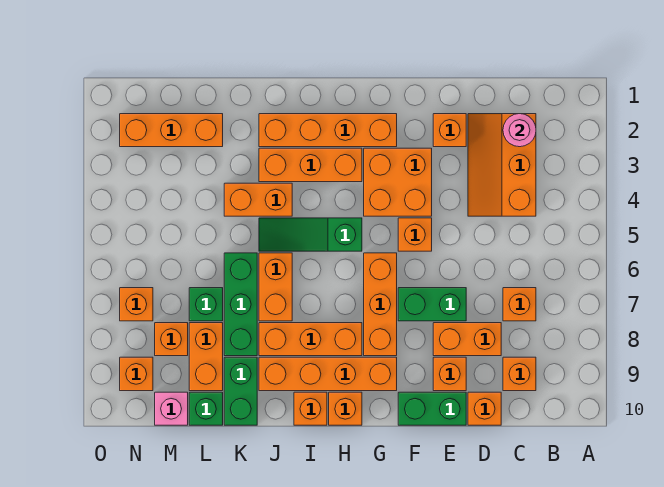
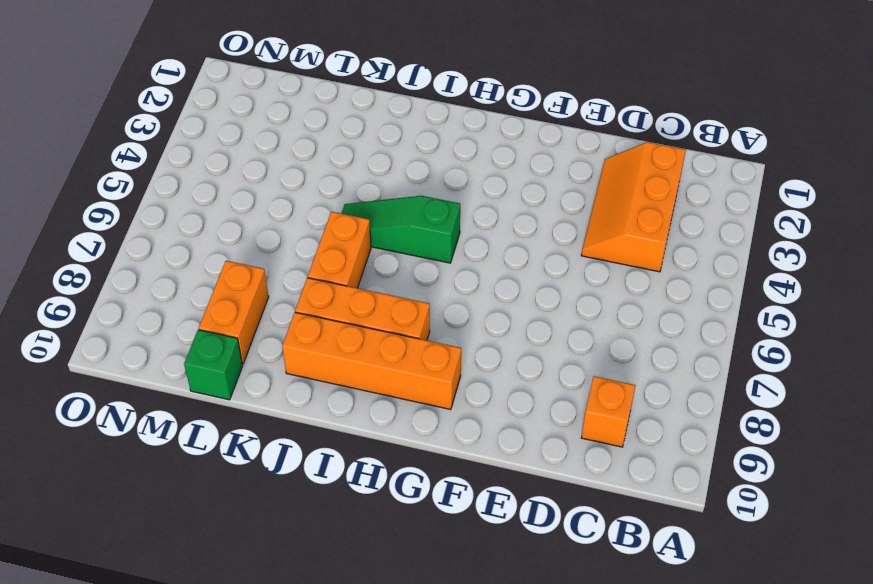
none -> orange brick C7 level 1
none -> orange brick D8:E8 level 1
none -> orange brick D10 level 1
none -> orange brick E2 level 1

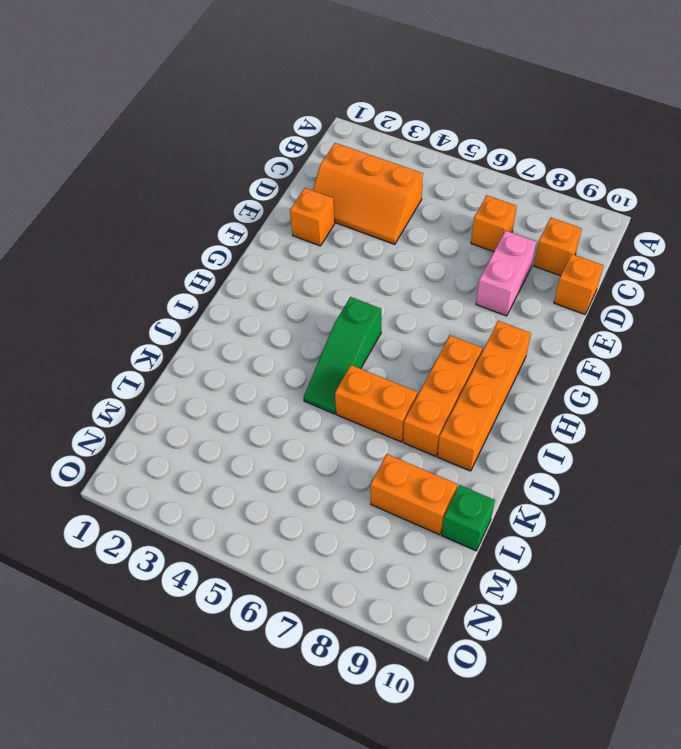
pink brick D8:E8 level 1 -> orange brick D8:E8 level 1
none -> green brick E7:F7 level 1
none -> orange brick E9 level 1
none -> green brick E10:F10 level 1
none -> orange brick F3:G4 level 1

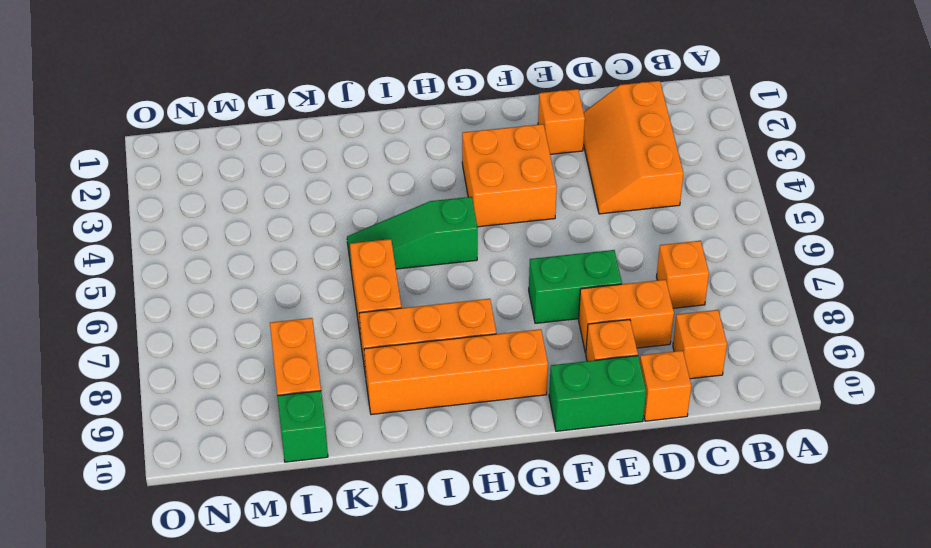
none -> orange brick F5 level 1
none -> orange brick G2:J2 level 1
none -> orange brick G6:G8 level 1
none -> orange brick H3:J3 level 1

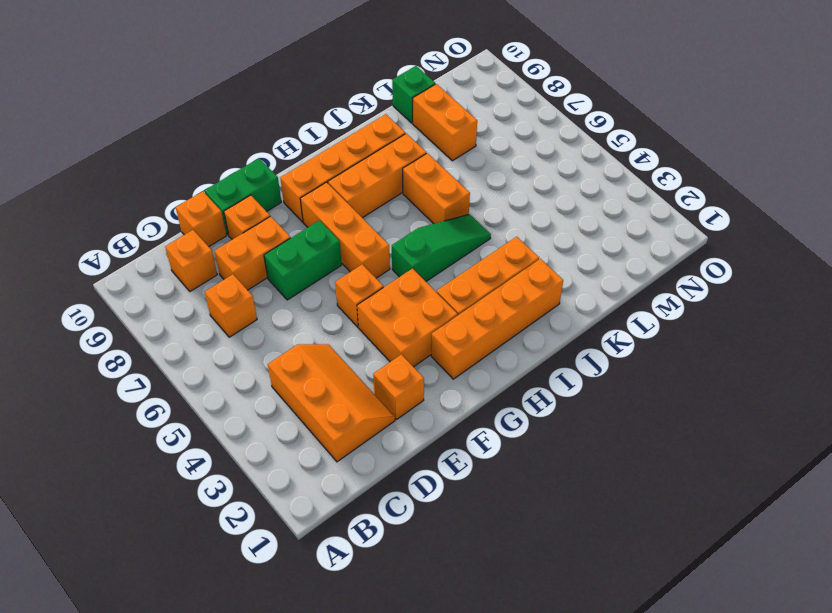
none -> orange brick H10 level 1
none -> orange brick I10 level 1
none -> orange brick J4:K4 level 1
none -> green brick K6:K8 level 1

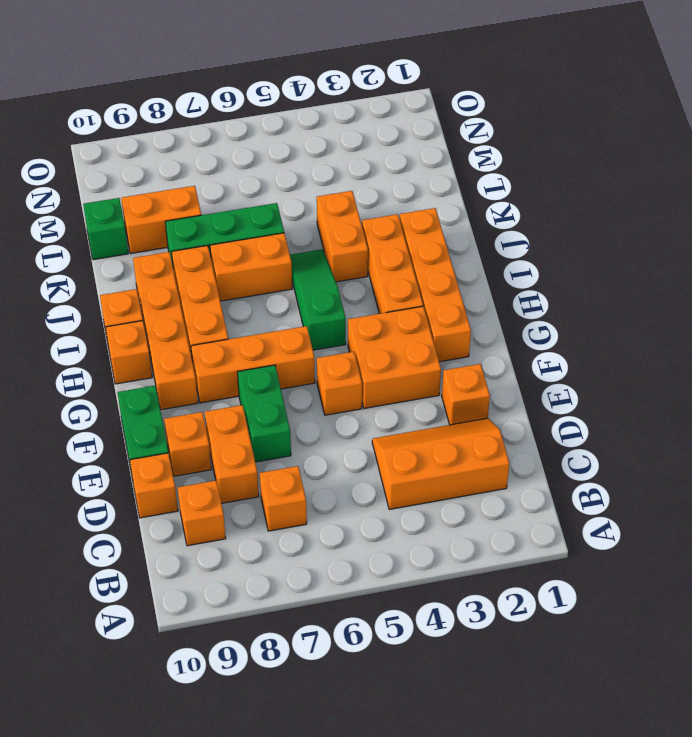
none -> green brick K9:K10 level 1
none -> orange brick L2:N2 level 1
none -> green brick L7 level 1
none -> orange brick M8 level 1

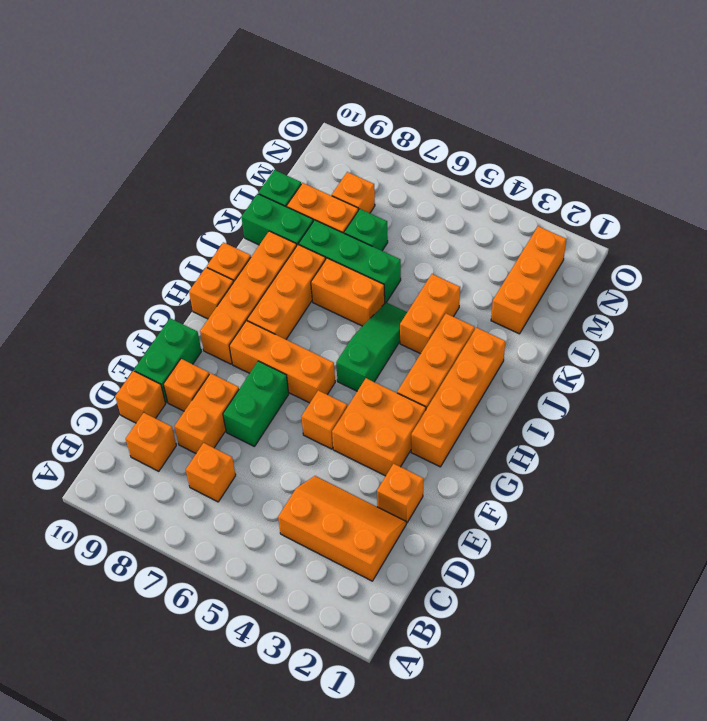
none -> pink brick M10 level 1
none -> orange brick N7 level 1
none -> orange brick N9 level 1
none -> pink round brick C2 level 2

